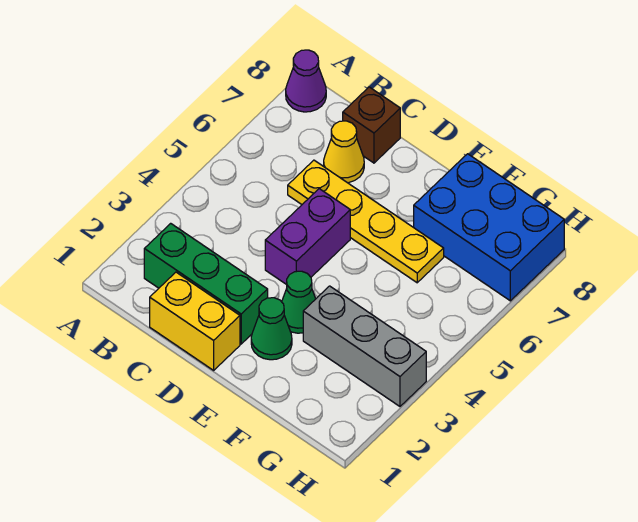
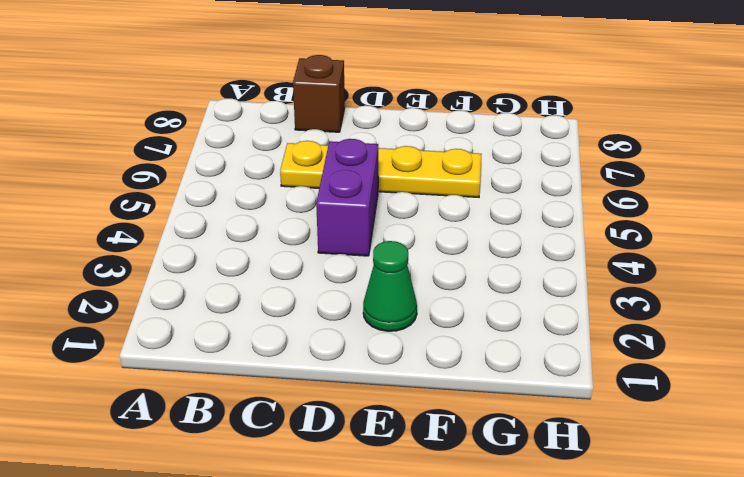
none -> purple cone A8 level 1
none -> green brick B2:D2 level 1

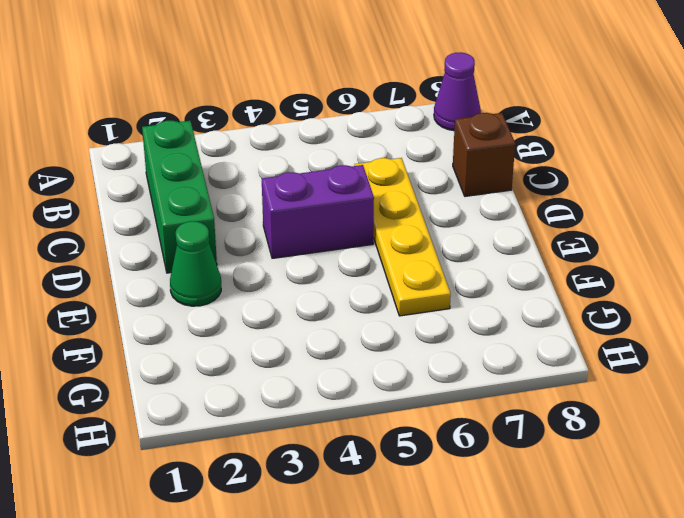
none -> yellow brick C1:D1 level 1
none -> yellow cone C7 level 1

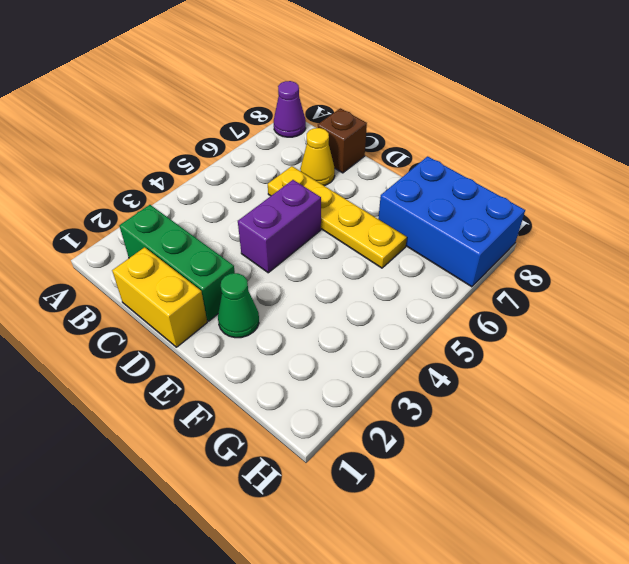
none -> green cone E3 level 1
none -> grey brick F3:H3 level 1

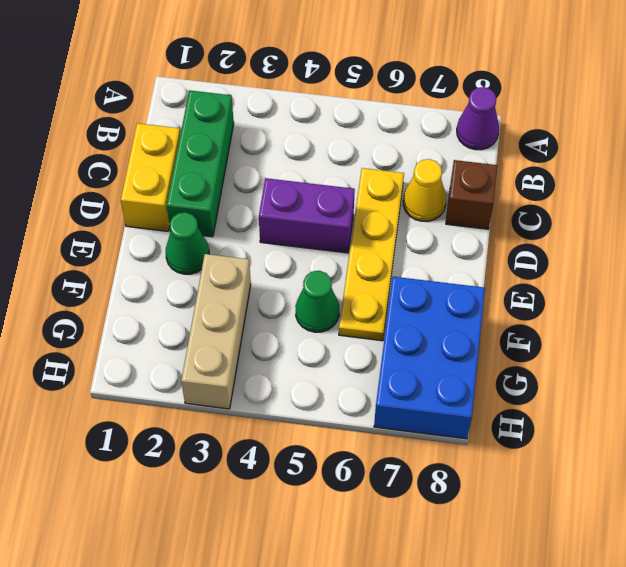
tan brick F3:H3 level 1 -> grey brick F3:H3 level 1
green cone F5 level 1 -> green cone E3 level 1

